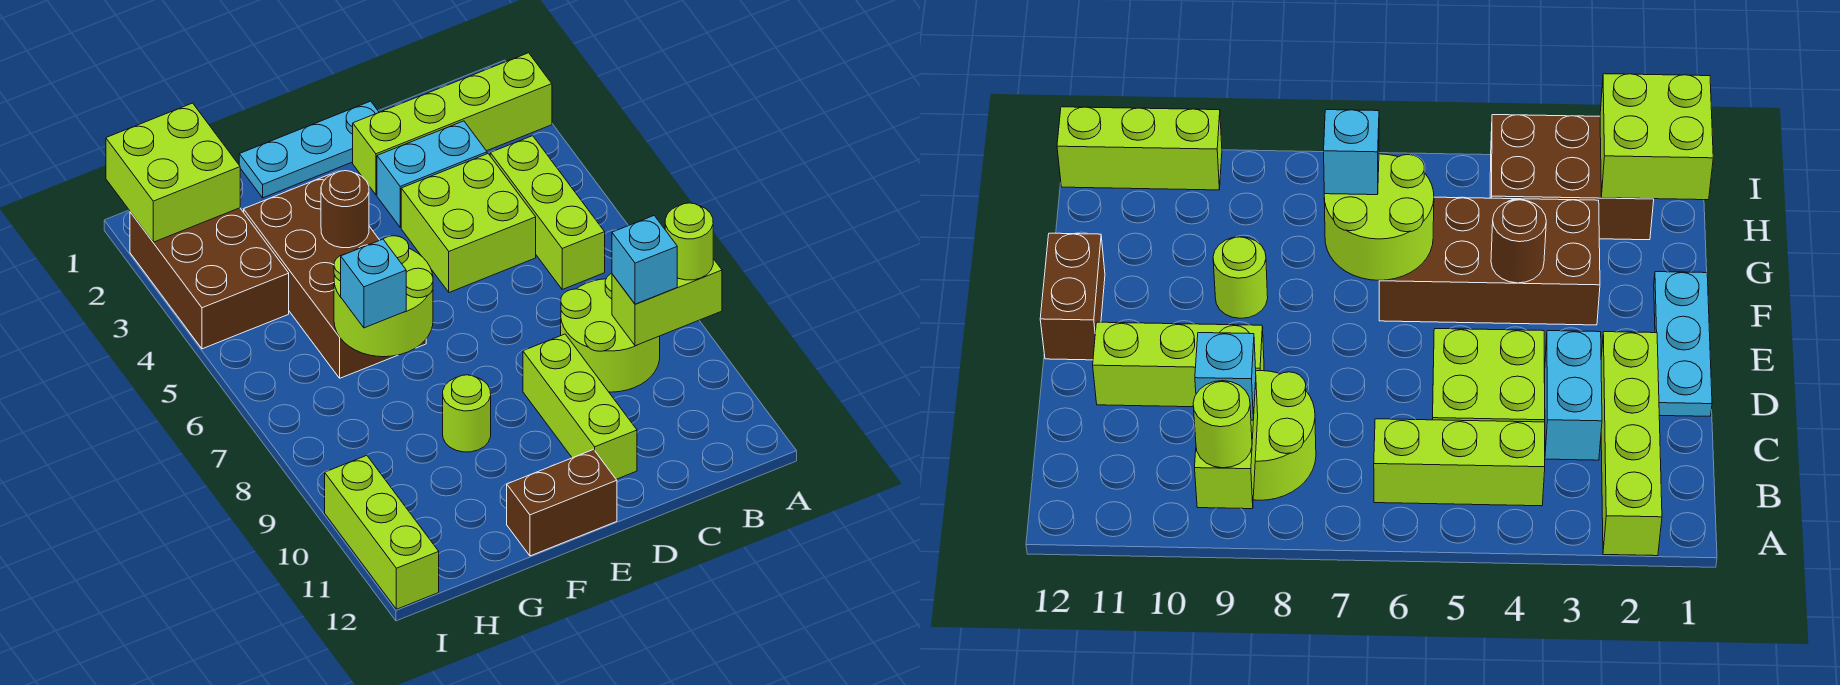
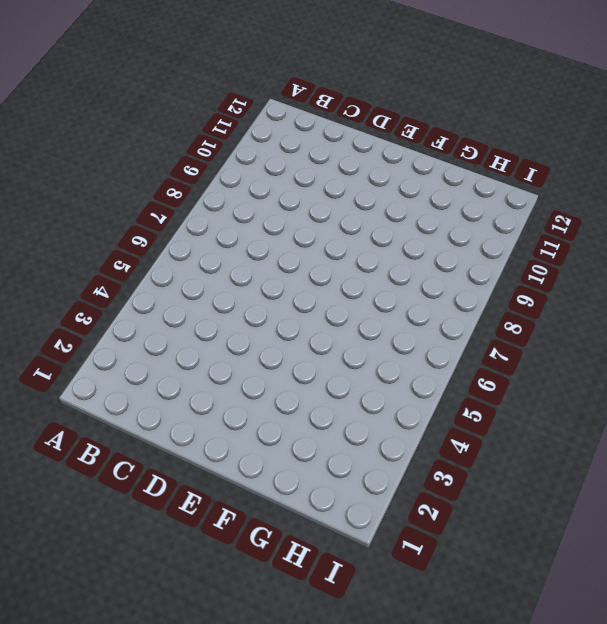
none -> lime brick A2:D2 level 1
none -> lime brick B4:B6 level 1
none -> lime round brick B8:C9 level 1

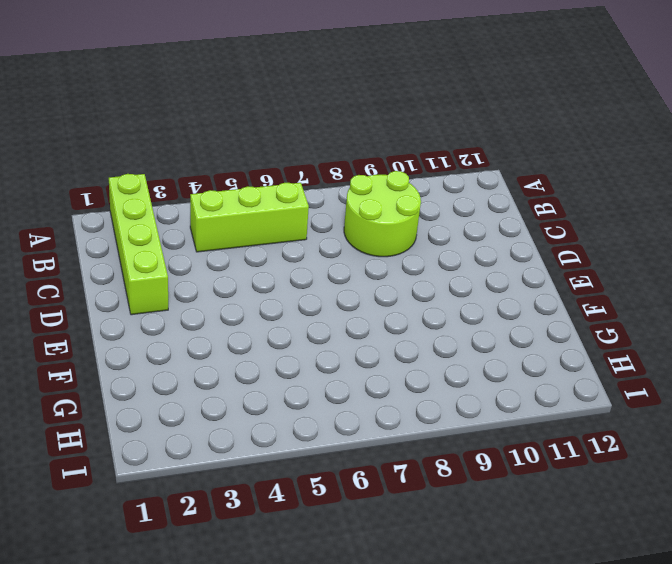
none -> cyan brick C3:D3 level 1
none -> lime brick C4:D5 level 1
none -> cyan plate D1:F1 level 1

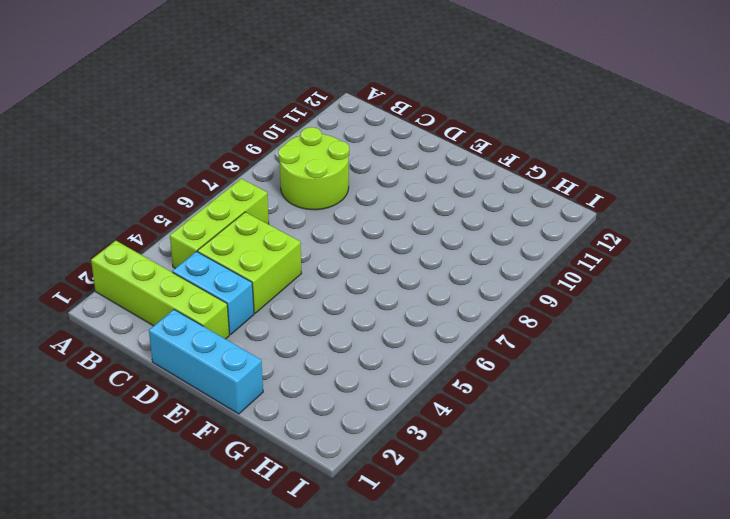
cyan brick D1:F1 level 1 -> cyan plate D1:F1 level 1
none -> lime brick D9:D11 level 1
none -> brown brick E12:F12 level 1
none -> brown brick F3:G6 level 1

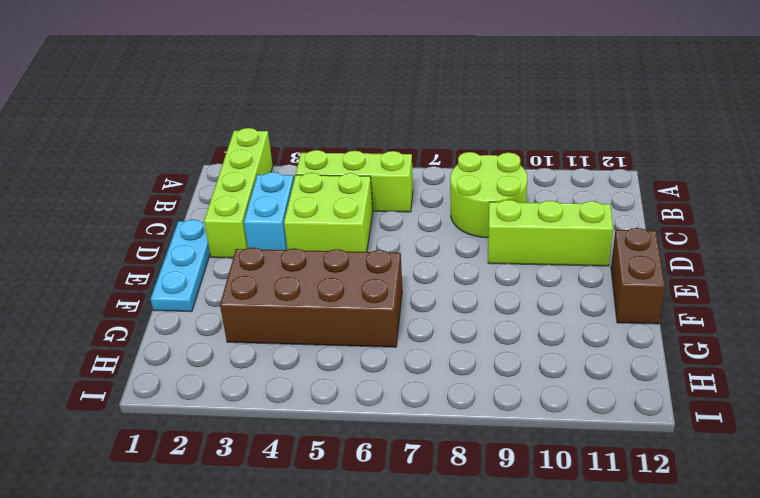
none -> lime round brick F9 level 1
none -> brown brick H2:I4 level 1
none -> lime brick I10:I12 level 1

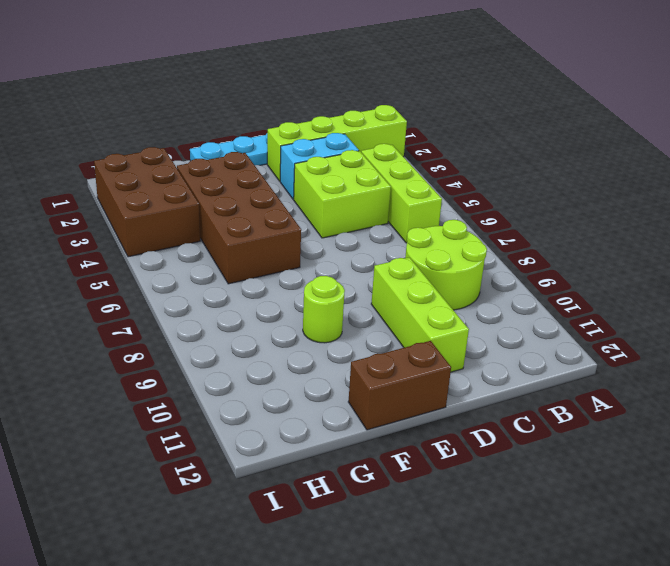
none -> lime brick I10:I12 level 1
none -> lime brick A9:B9 level 2
none -> brown round brick F4 level 2

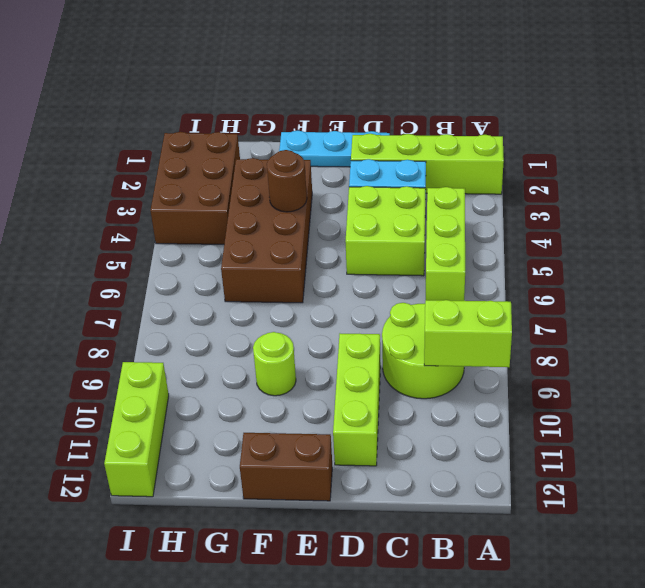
none -> lime round brick F6:G7 level 2
none -> lime brick H1:I2 level 2
none -> lime round brick A9 level 3

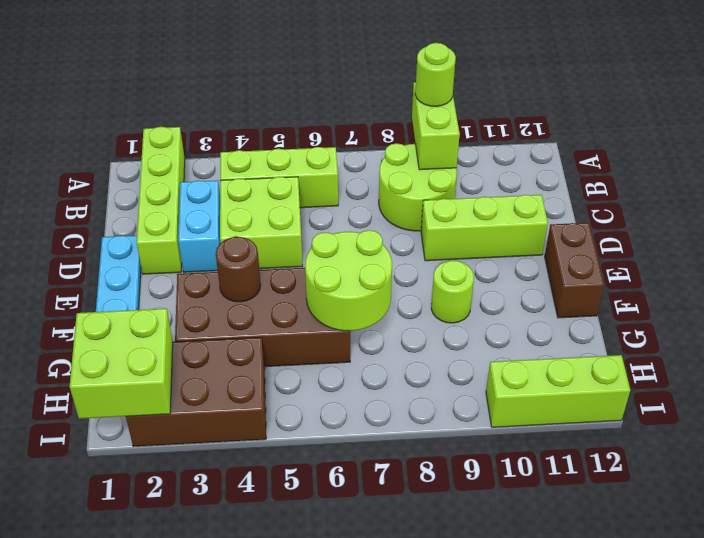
none -> cyan brick B9 level 3
none -> cyan brick G7 level 3

